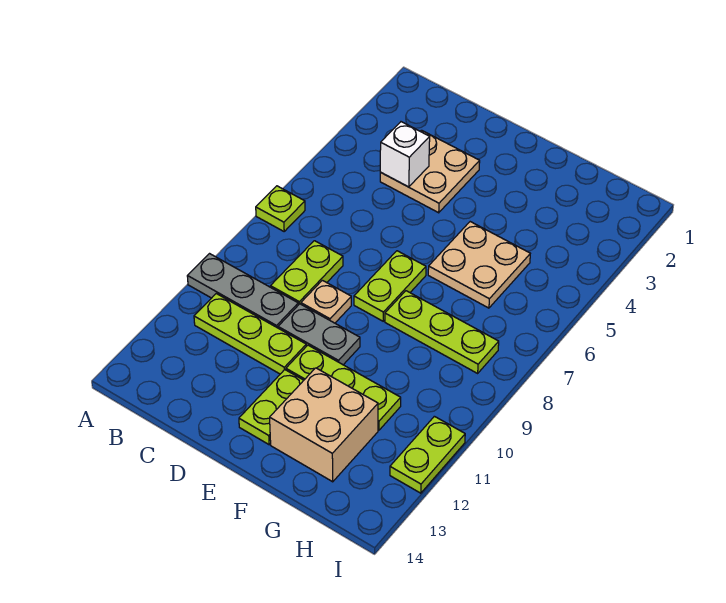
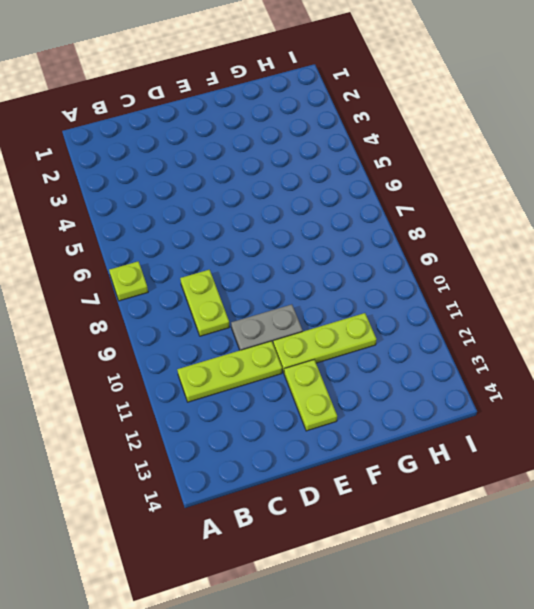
none -> grey plate A10:C10 level 1
none -> tan plate C3:D4 level 1
none -> tan plate D9 level 1

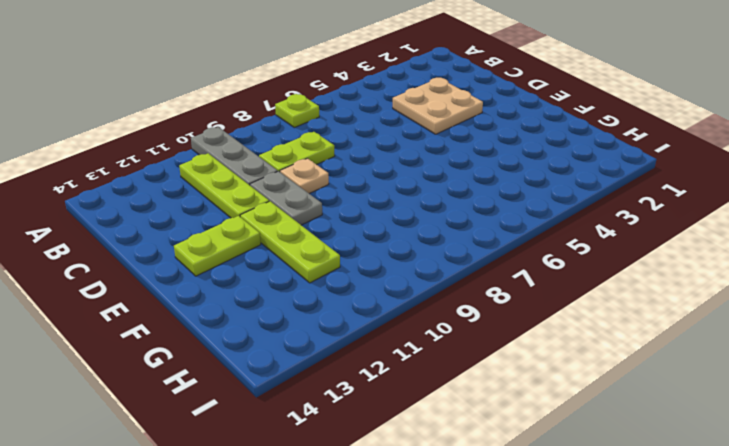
none -> lime plate E7:E8 level 1
none -> tan plate F5:G6 level 1
none -> lime plate F8:H8 level 1

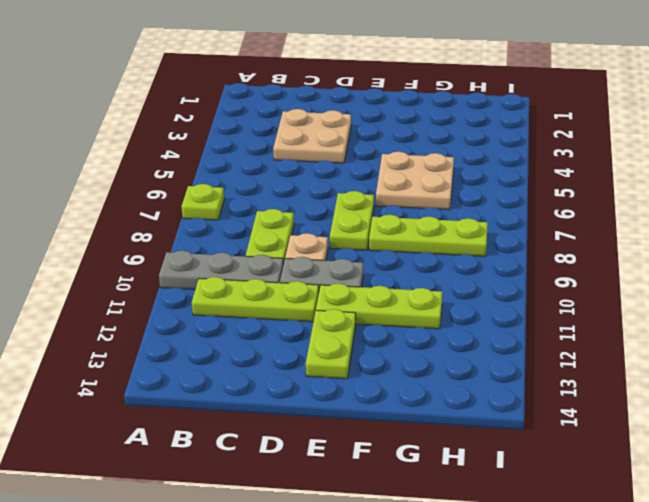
none -> tan brick F12:G13 level 1
none -> lime plate I11:I12 level 1
none -> white brick C4 level 2

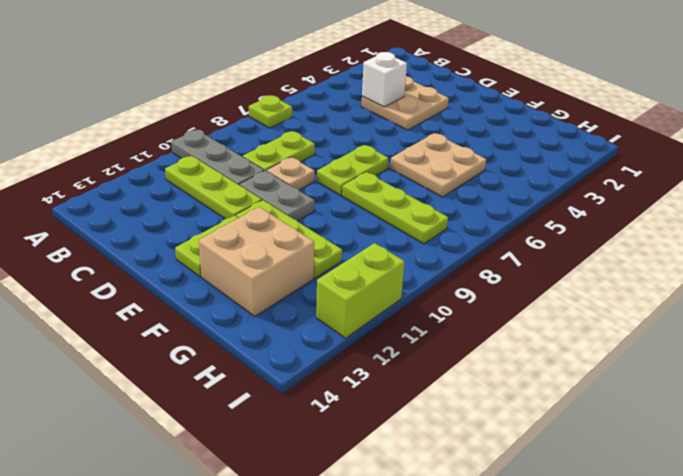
lime brick I11:I12 level 1 -> lime plate I11:I12 level 1

